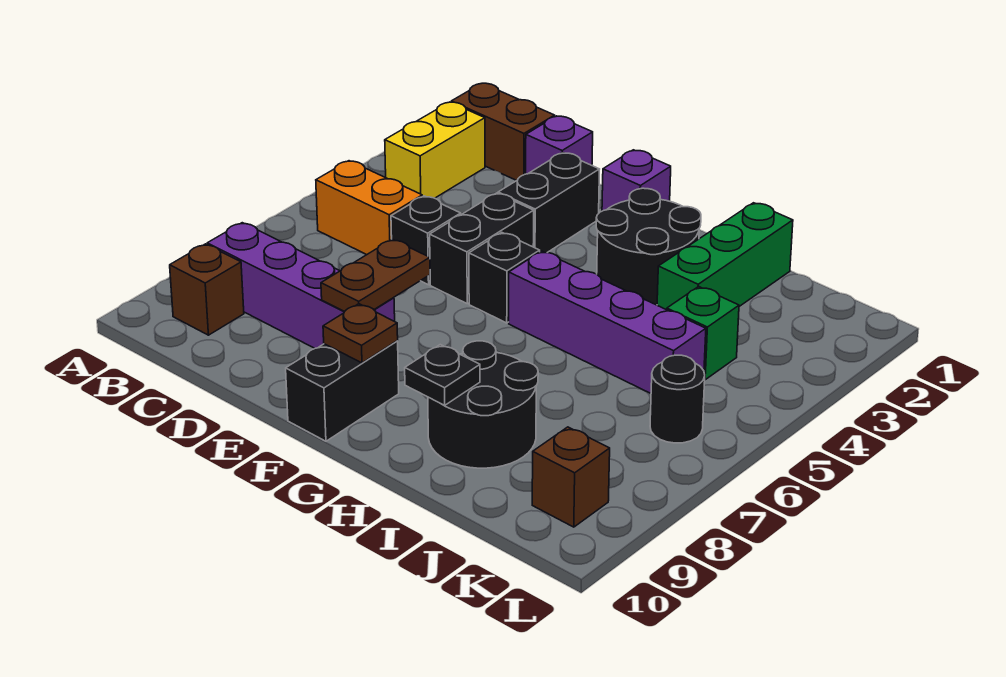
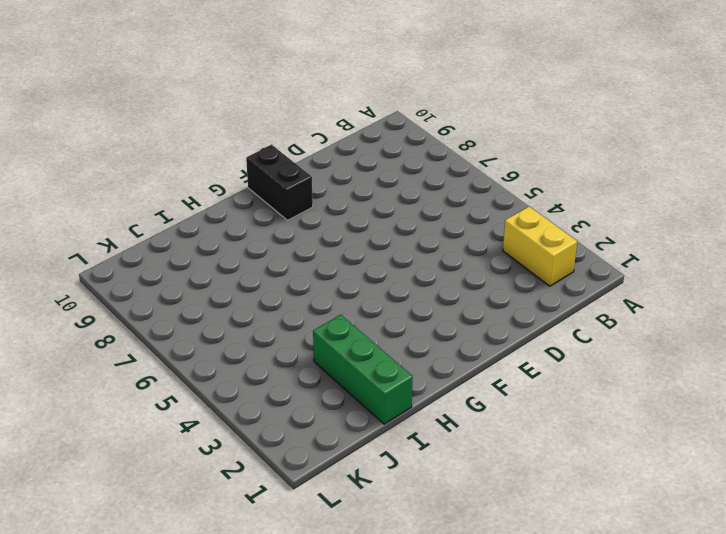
none -> brown brick B1:C1 level 1
none -> orange brick B5:C5 level 1
none -> purple brick B8:E8 level 1

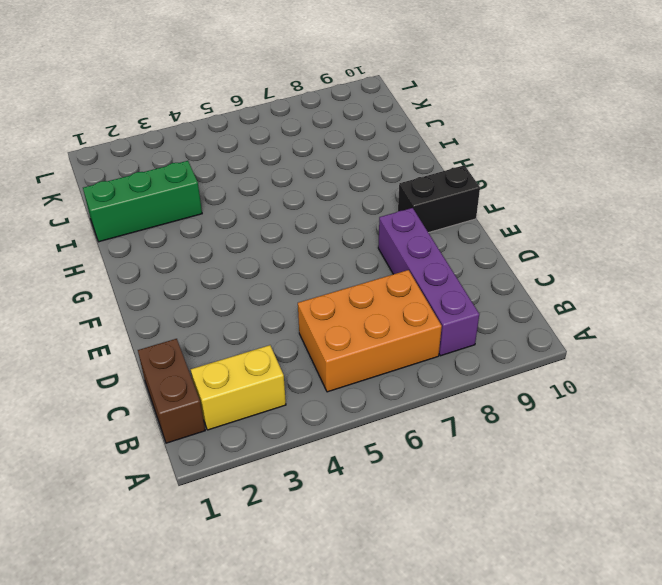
orange brick B5:C7 level 1 -> orange brick B5:C5 level 1
none -> brown brick B9 level 1
none -> purple brick D1 level 1
none -> black brick D5 level 1

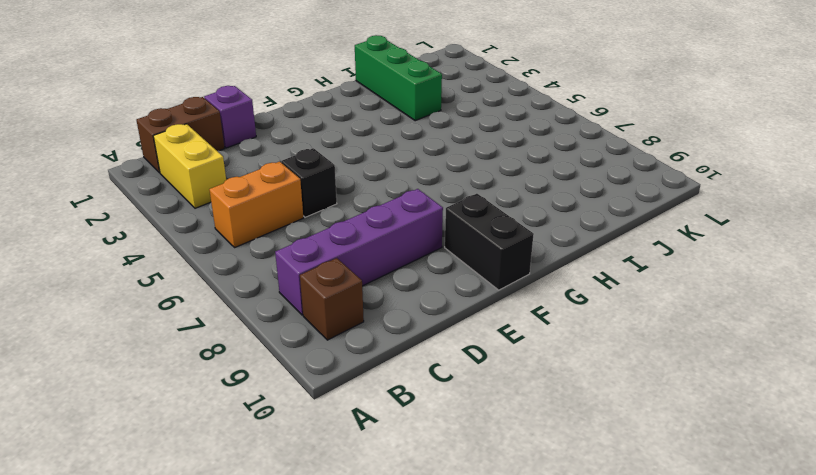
none -> black brick E2:E3 level 1
none -> black brick E4:E5 level 1
none -> purple brick F1 level 1

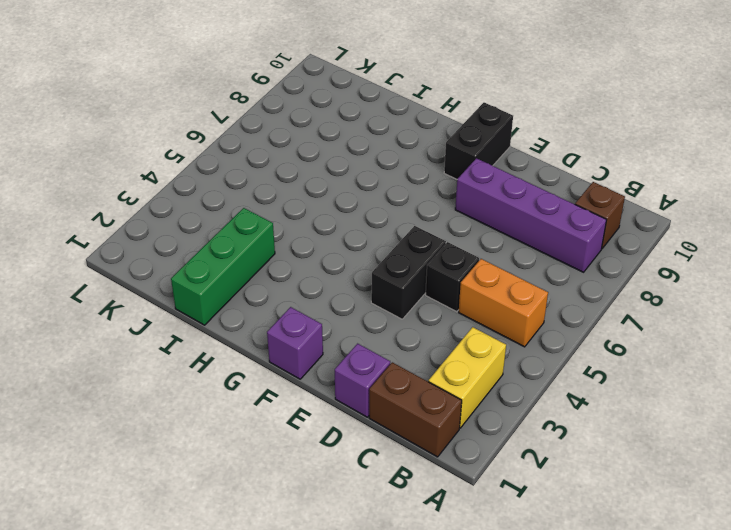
none -> black brick E2:E3 level 1
none -> black brick F5 level 1
none -> black round brick G2:H3 level 1

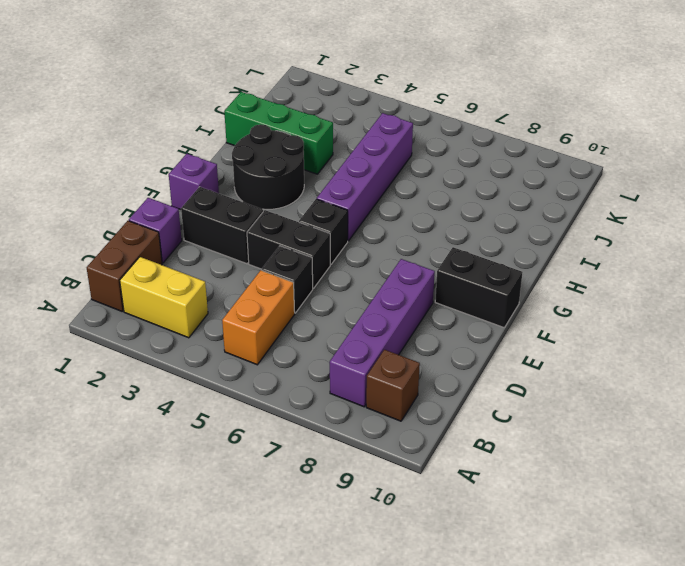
none -> black round brick H8:I9 level 1
none -> green brick J4 level 1
none -> black round brick K6 level 1

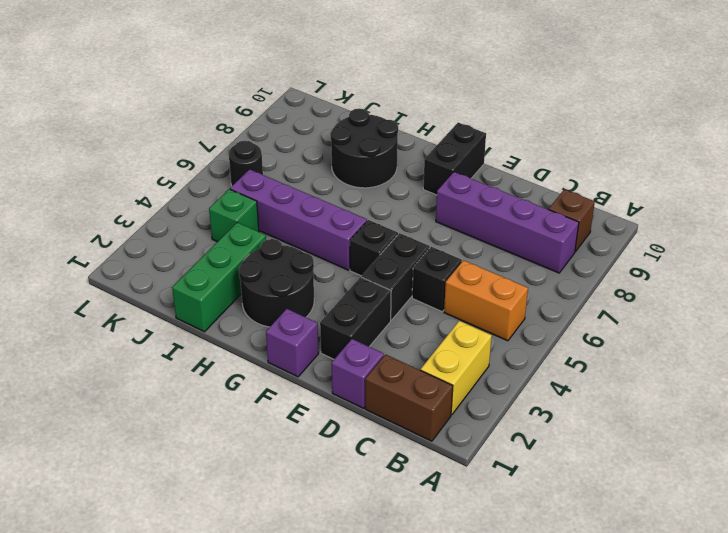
none -> brown brick K9 level 1
none -> brown plate E7:E8 level 2
none -> brown plate F9 level 2

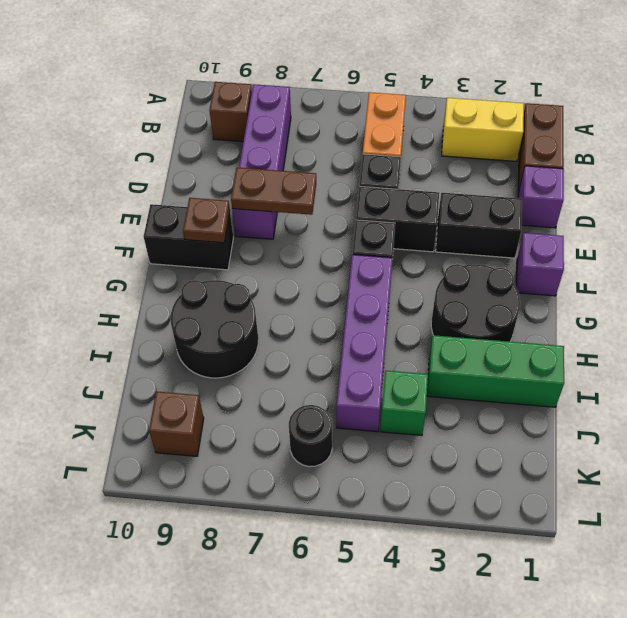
none -> black plate H9 level 2

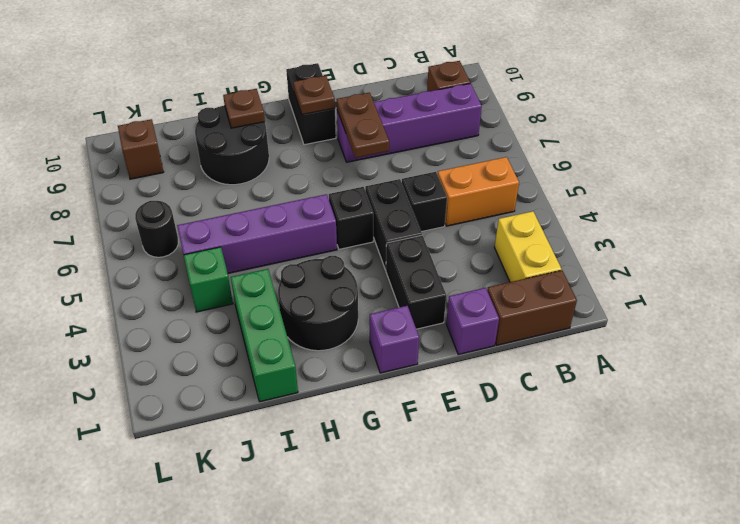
brown plate H9 level 2 -> black plate H9 level 2

